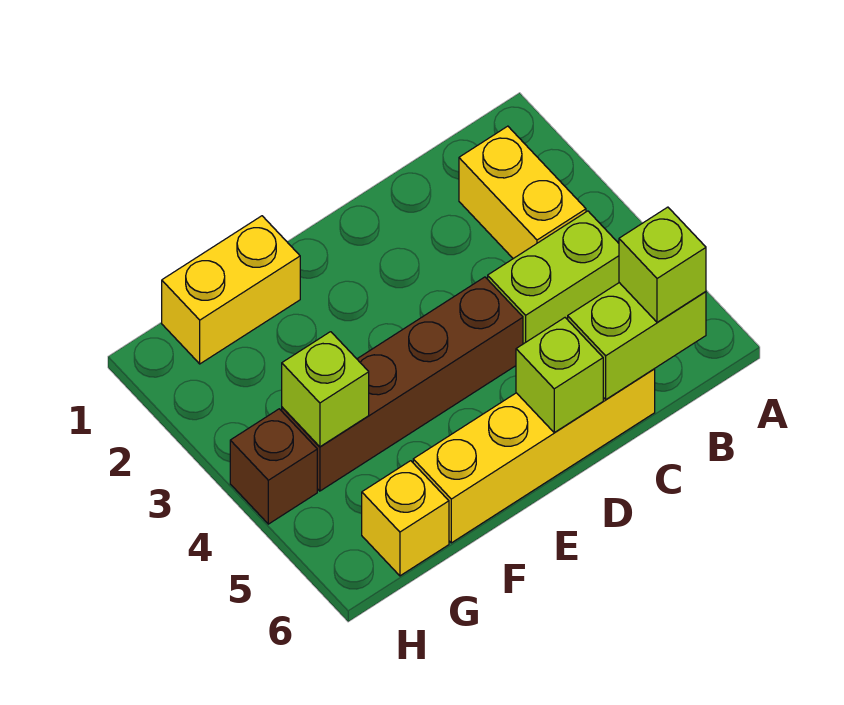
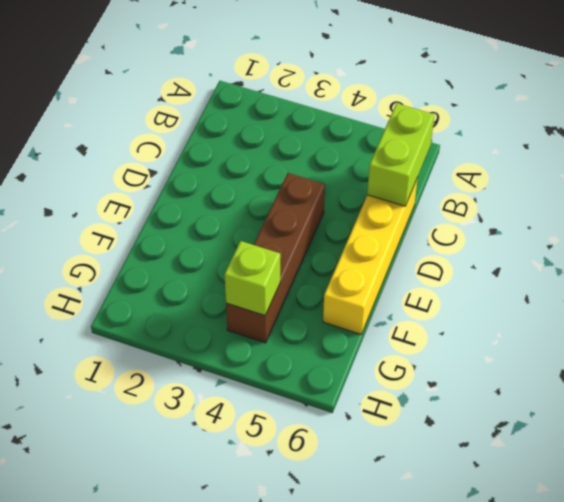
none -> yellow brick B2:B3 level 1
none -> lime brick B4:C4 level 1

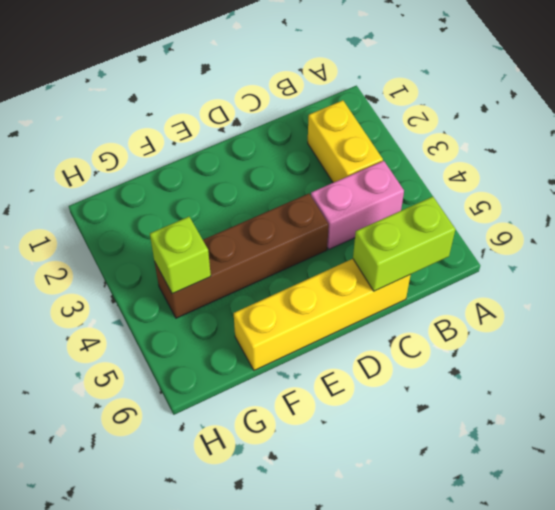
pink brick B4:C4 level 1 -> lime brick B4:C4 level 1
none -> yellow brick F1:G1 level 1
none -> yellow brick G6 level 1

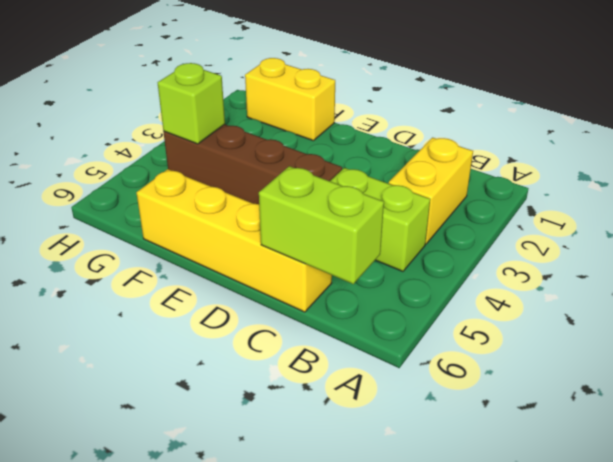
none -> yellow brick G6 level 1
none -> brown brick H4 level 1

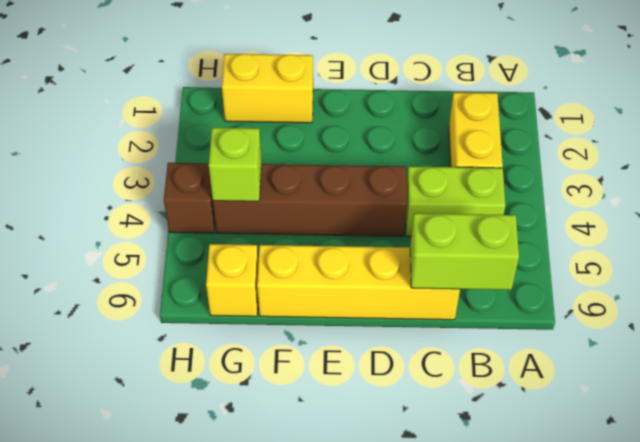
none -> lime brick D6 level 2
none -> lime brick B6 level 3

